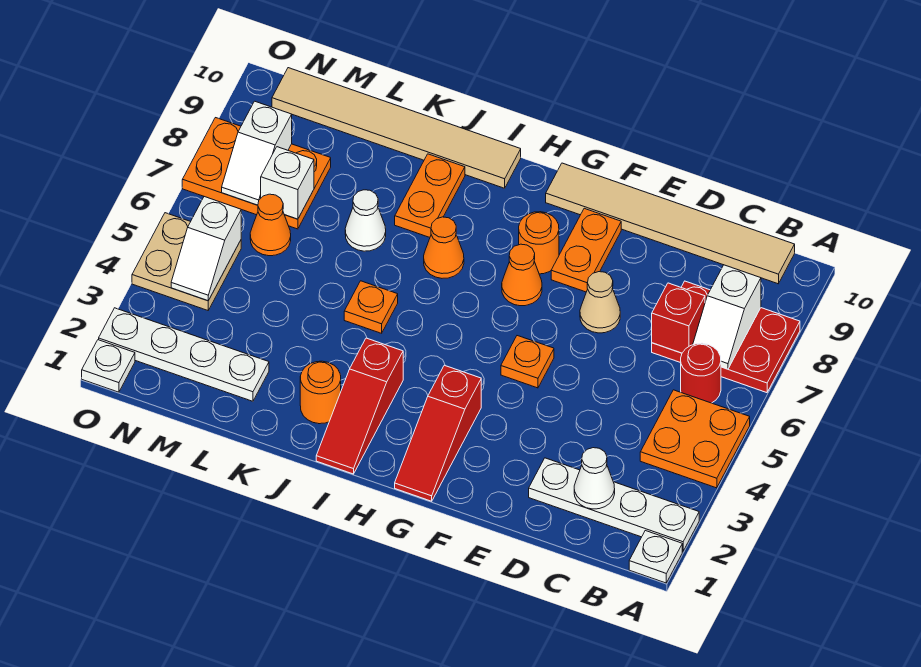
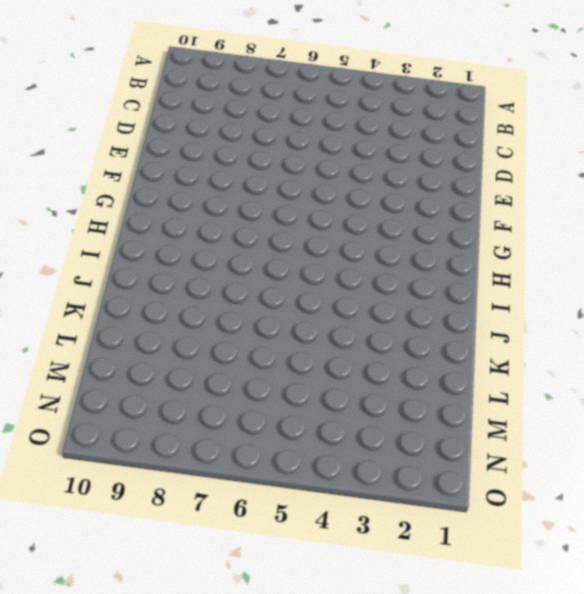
none -> white plate A1 level 1
none -> white plate A2:D2 level 1
none -> orange plate A4:B5 level 1
none -> red plate A7:C8 level 1

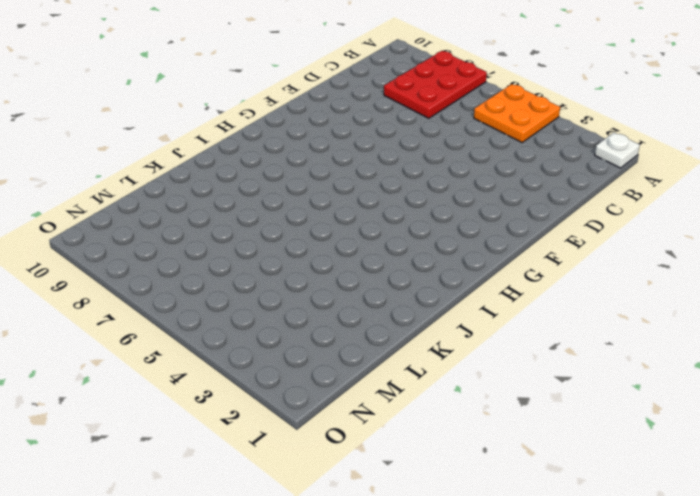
none -> white plate A2:D2 level 1
none -> red round brick B6 level 1
none -> tan tile B10:G10 level 1
none -> tan cone E7 level 1

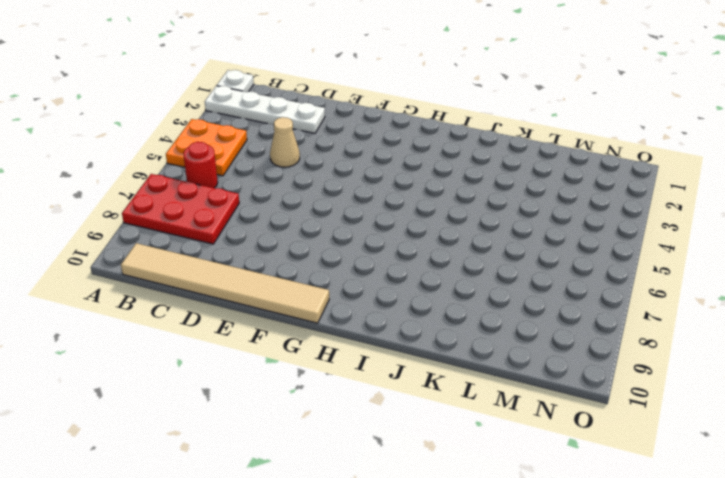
tan cone D4 level 1 -> tan cone E7 level 1
none -> orange plate F5 level 1
none -> orange plate F8:F9 level 1
none -> red slope G1:G3 level 1 top 3
none -> orange cone G7 level 1

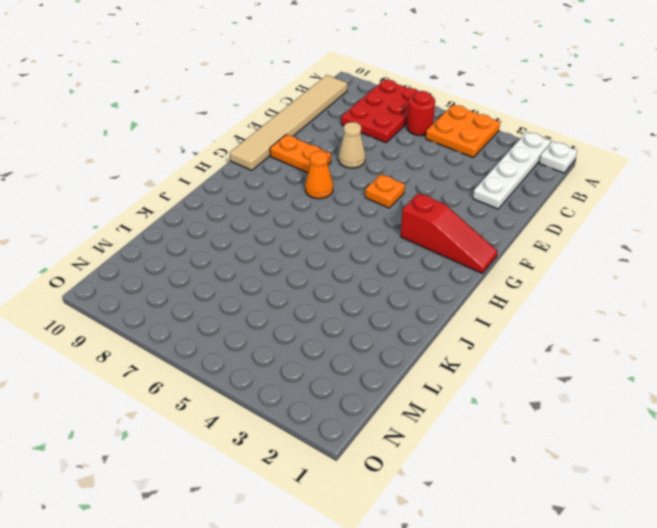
none -> orange round brick G8 level 1
none -> red slope I1:I3 level 1 top 3
none -> orange cone I7 level 1
none -> tan tile I10:N10 level 1

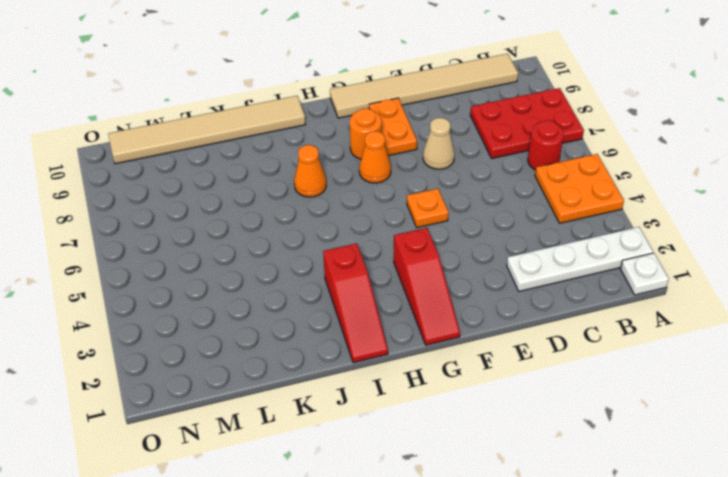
none -> orange round brick J2 level 1
none -> orange plate J5 level 1
none -> orange plate J8:J9 level 1
none -> white cone K7 level 1

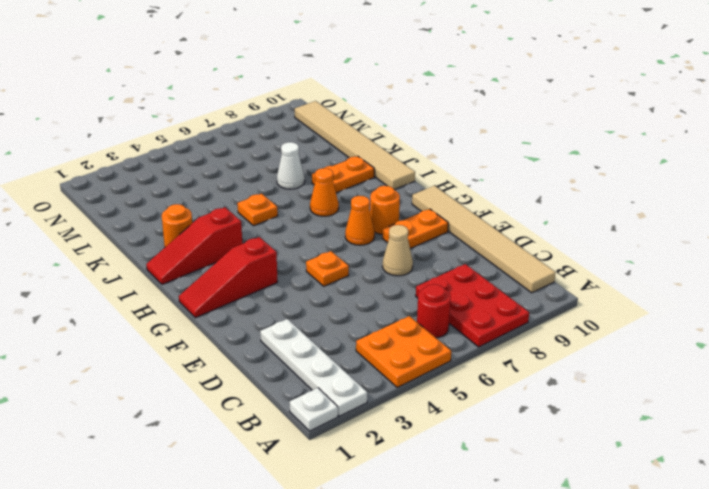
none -> white plate L2:O2 level 1
none -> orange cone M6 level 1
none -> orange plate M7:O8 level 1
none -> tan plate N4:O5 level 1

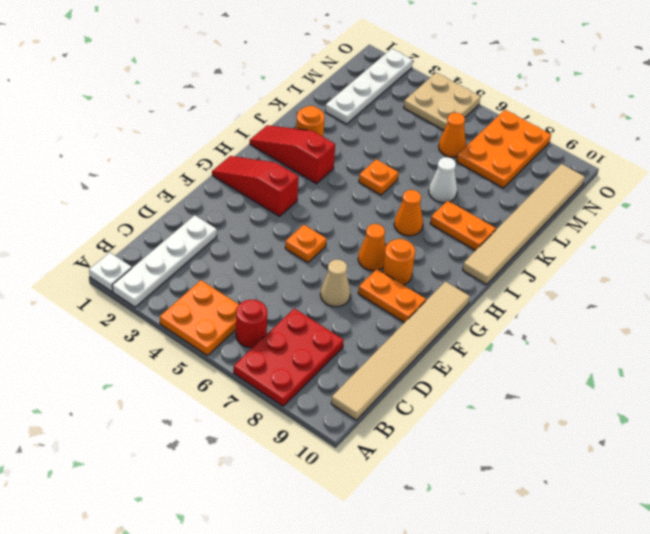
none -> white plate O1 level 1
none -> white slope B7:B8 level 2 top 8
none -> white cone C2 level 2
none -> red brick C7 level 2

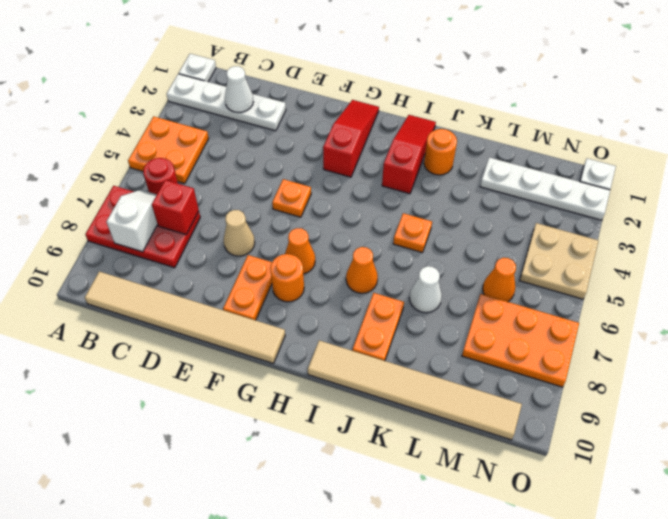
none -> white brick M7 level 2
none -> white slope N4:N5 level 2 top 5
none -> white slope N7:N8 level 2 top 8

